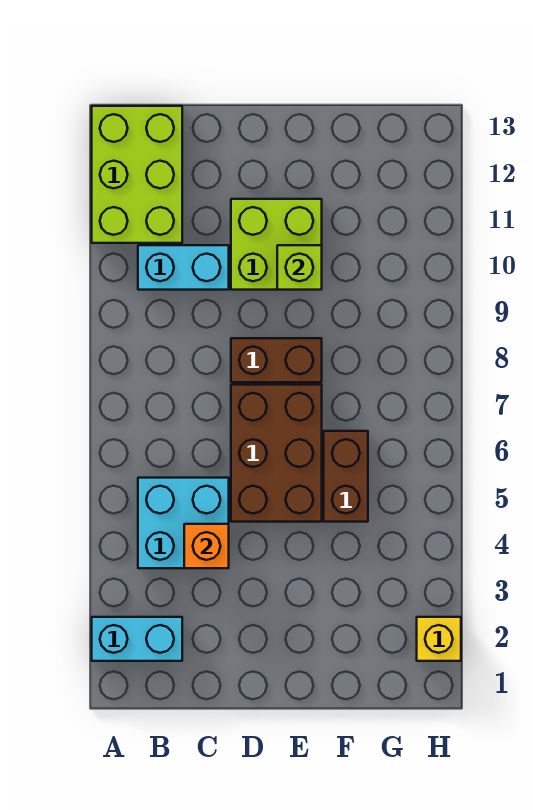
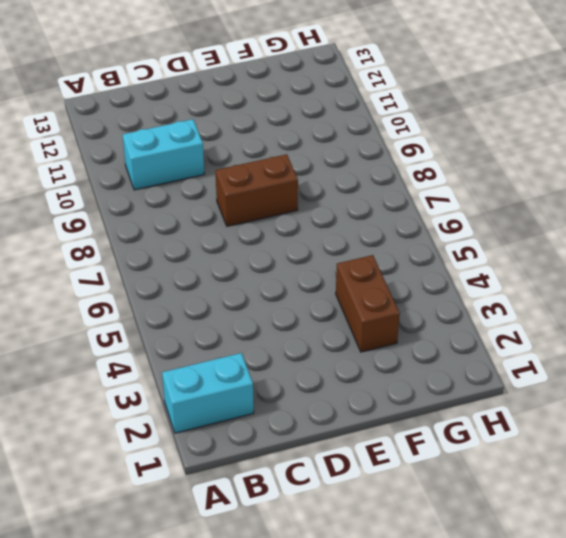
brown brick F3:F4 level 1 -> brown brick F5:F6 level 1
none -> lime brick A11:B13 level 1
none -> cyan brick B4:C5 level 1

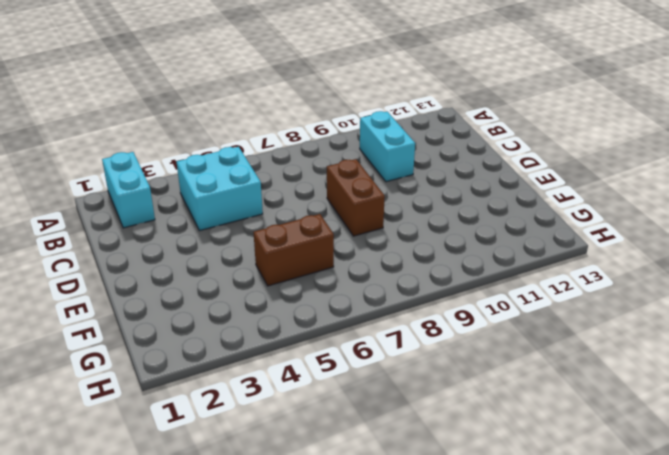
none -> lime brick A11:B13 level 1
none -> brown brick D5:E7 level 1

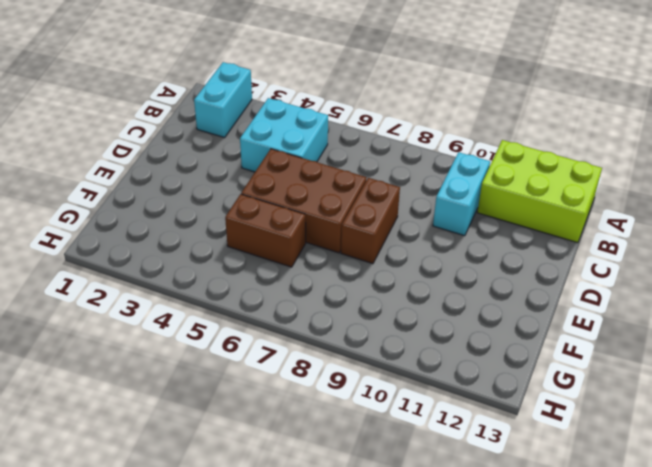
none -> lime brick D10:E11 level 1
none -> yellow brick H2 level 1

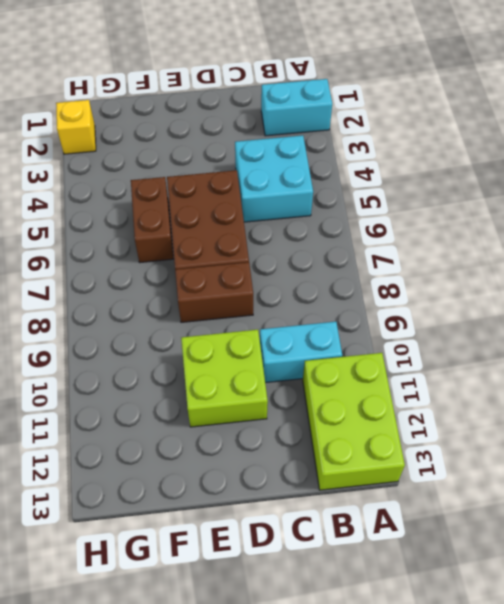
none -> orange brick C4 level 2
none -> lime brick E10 level 2

